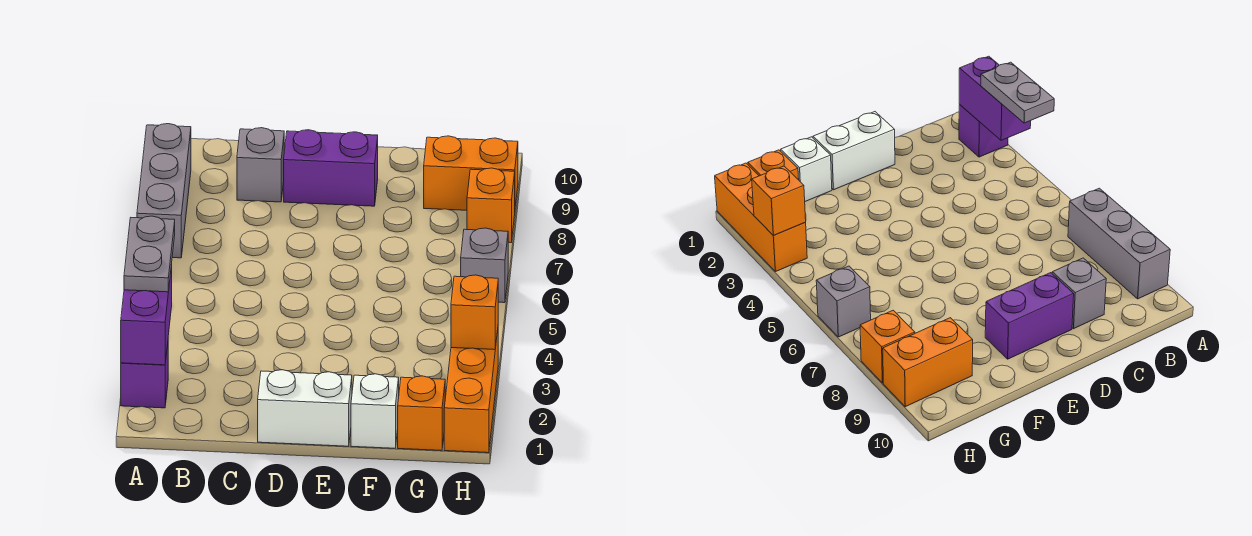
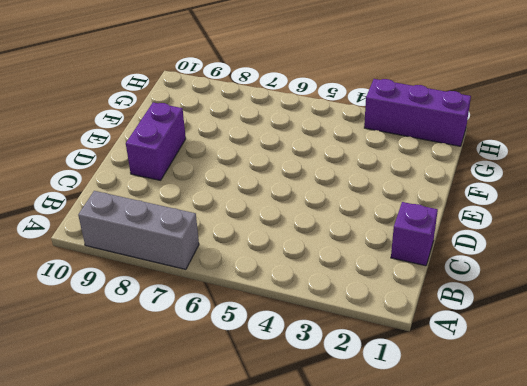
purple brick C1 level 1 -> purple brick A2 level 1
purple brick H1:H3 level 1 -> orange brick H1:H3 level 1
none -> grey brick C9 level 1
none -> white brick D1:E1 level 1
none -> white brick F1 level 1

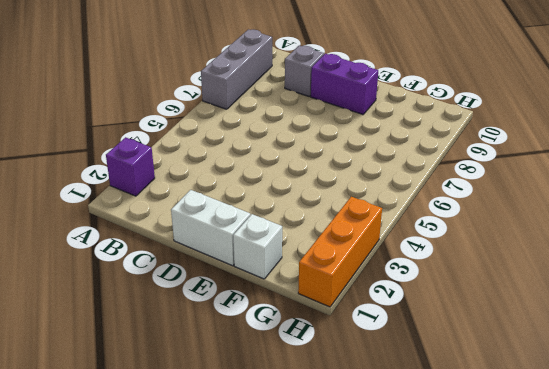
none -> orange brick G1 level 1
none -> orange brick G9:H9 level 1
none -> grey brick H6 level 1

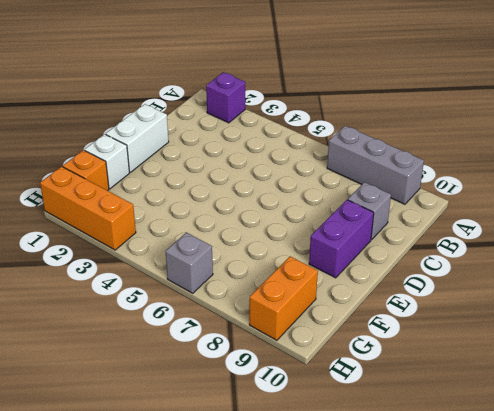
none -> orange brick H8 level 1
none -> purple brick A2:A3 level 2
none -> orange brick H3 level 2

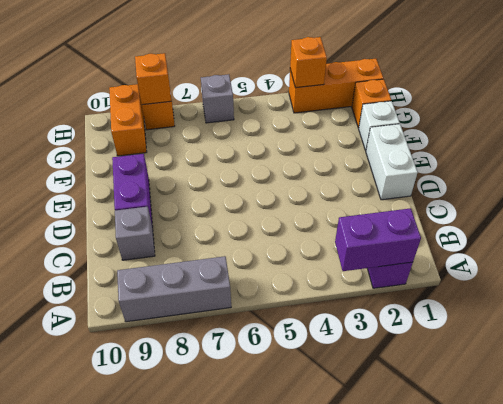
orange brick H8 level 2 -> none
none -> grey plate A3:A4 level 3

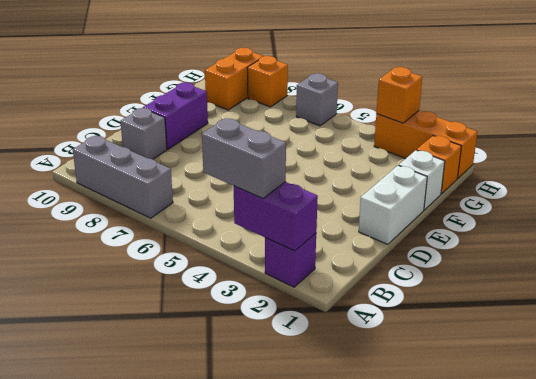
grey brick A3:A4 level 3 -> grey plate A3:A4 level 3

